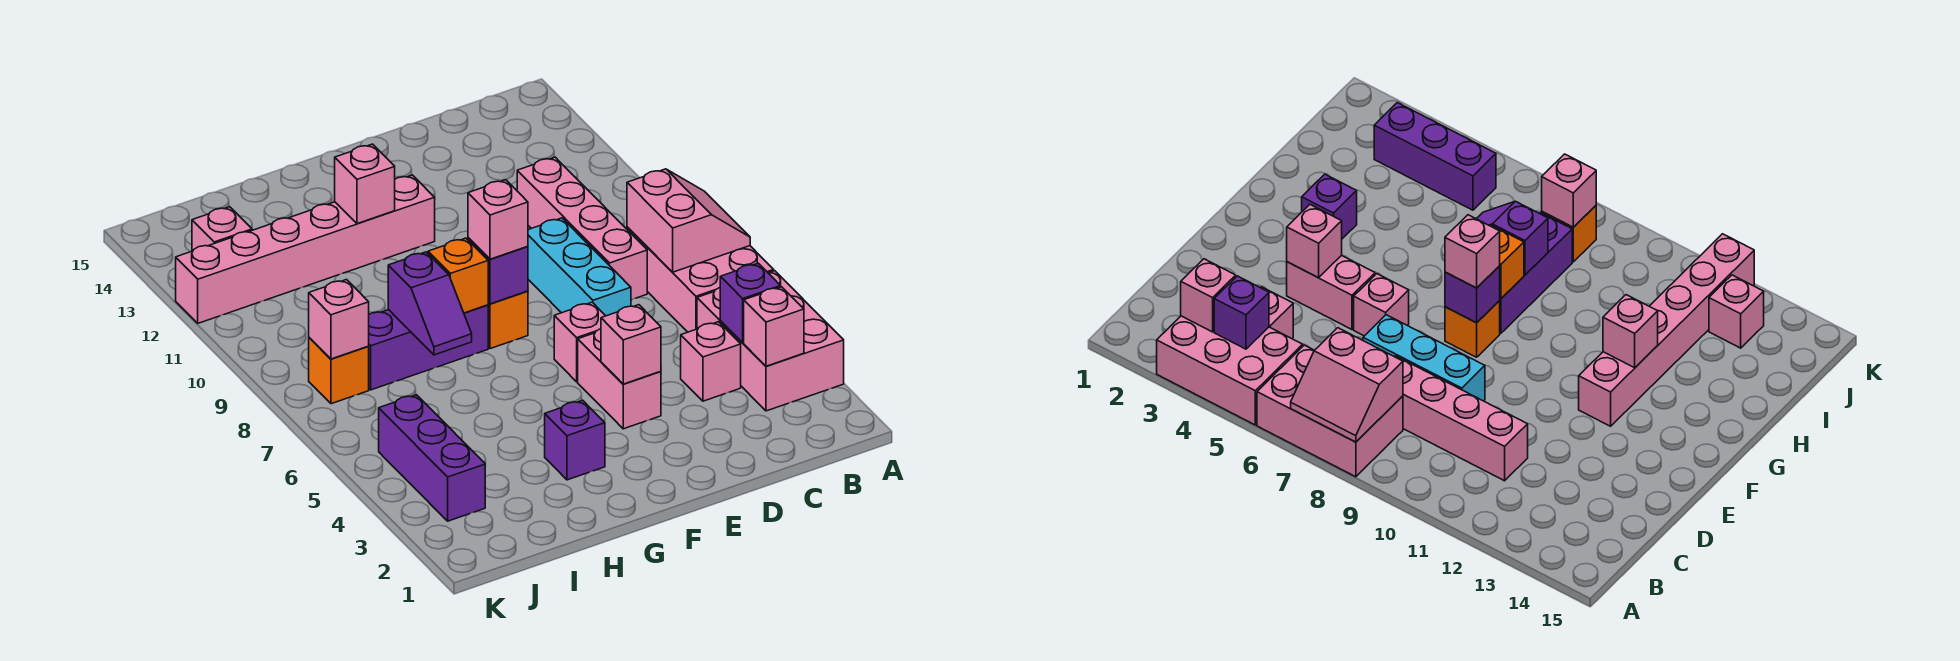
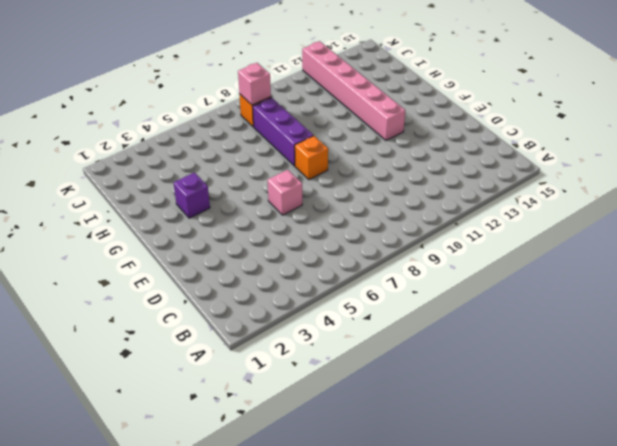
none -> pink brick A3:B5 level 1
none -> pink brick A6:B8 level 1
none -> pink brick C4 level 1

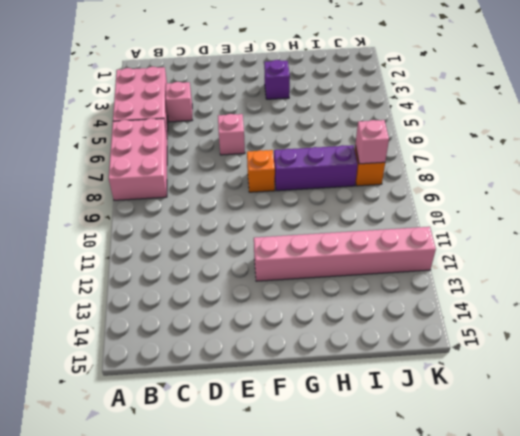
none -> pink brick C8:C11 level 1
none -> cyan brick D7:D9 level 1
none -> pink brick E4:E5 level 1

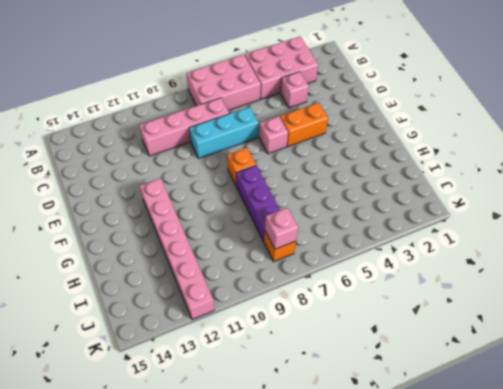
orange brick E4:E5 level 1 -> pink brick E4:E5 level 1
none -> purple brick G3 level 1
none -> purple brick J3:J5 level 1
none -> pink brick J13 level 1

